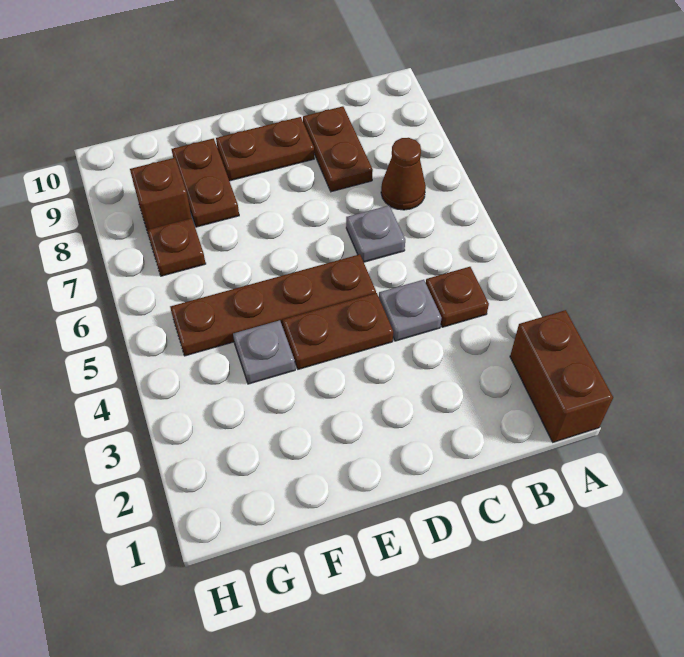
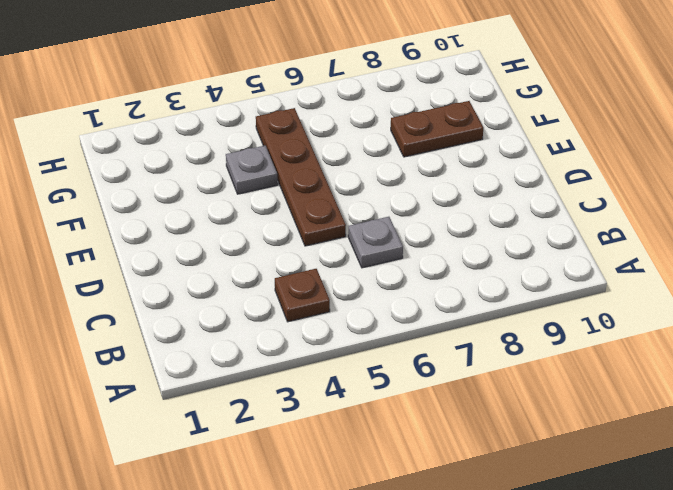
none -> brown brick A1:A2 level 1
none -> brown cone B7 level 1
none -> grey plate C4 level 1

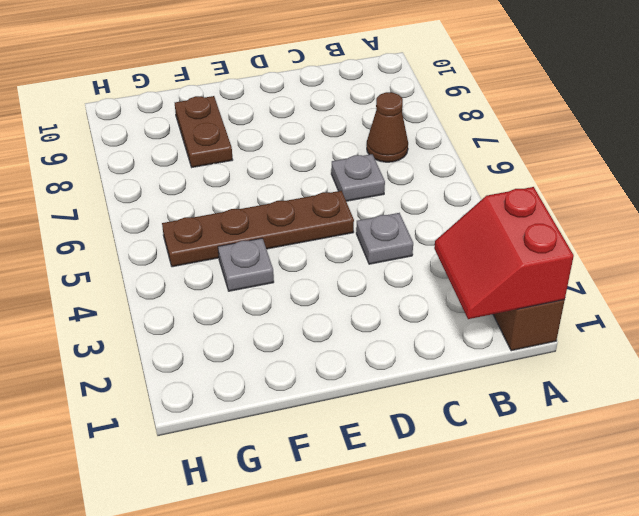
red slope A1:B2 level 2 top A -> none
none -> brown plate B4 level 1
none -> brown plate C8:C9 level 1
none -> brown plate D4:E4 level 1

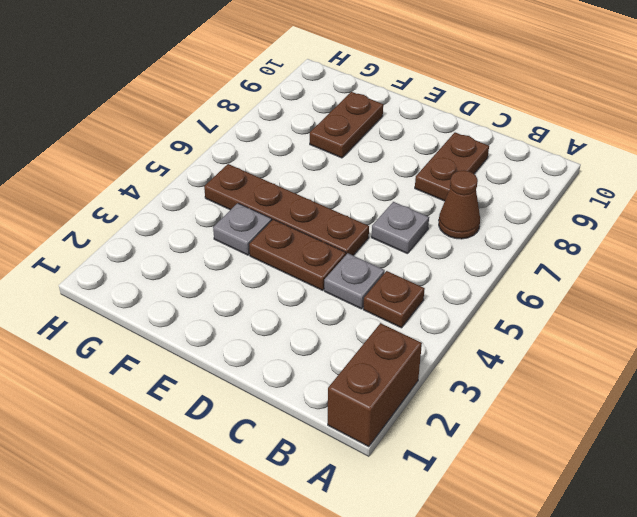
none -> brown plate D9:E9 level 1
none -> brown plate G7 level 1
none -> brown brick G8 level 1

